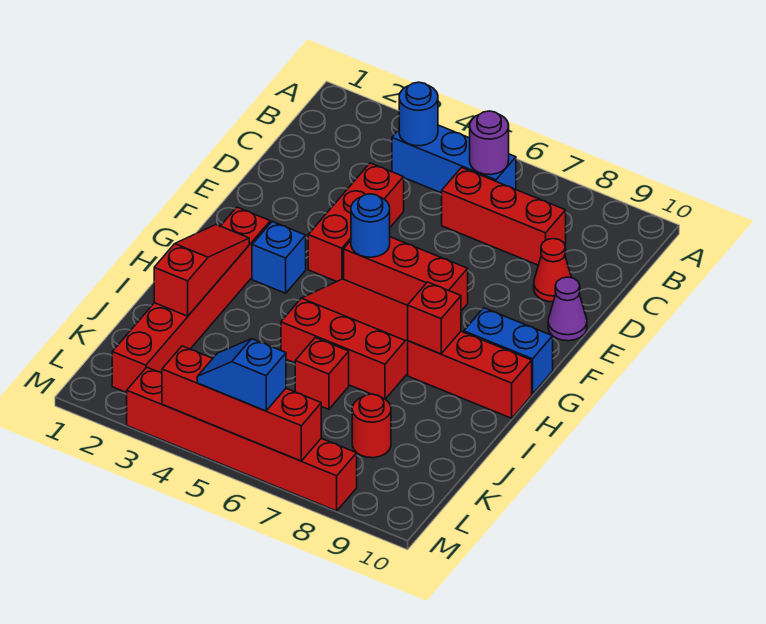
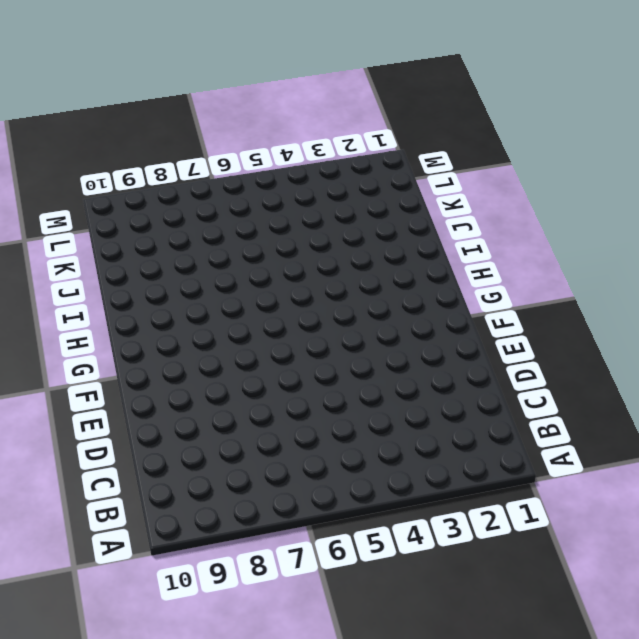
none -> blue brick B4:B6 level 1
none -> red brick C6:C8 level 1
none -> red brick D4:F4 level 1

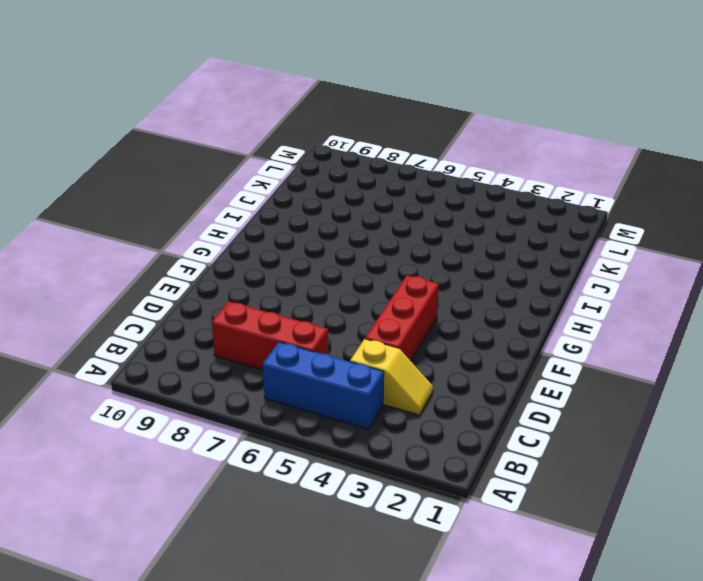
yellow slope C3:C4 level 1 top 4 -> none
none -> red cone D9 level 1
none -> purple cone E10 level 1
none -> red brick F5:F7 level 1

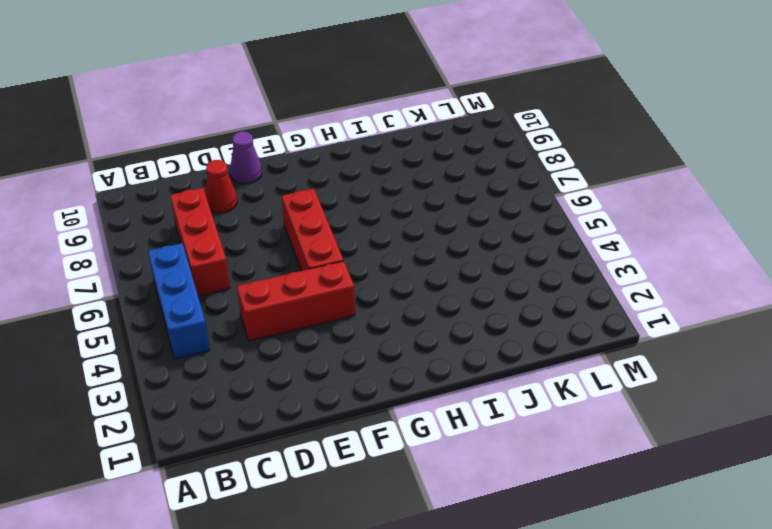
none -> red brick G2:L2 level 1
none -> blue brick G3 level 1
none -> red slope G5:I7 level 1 top I

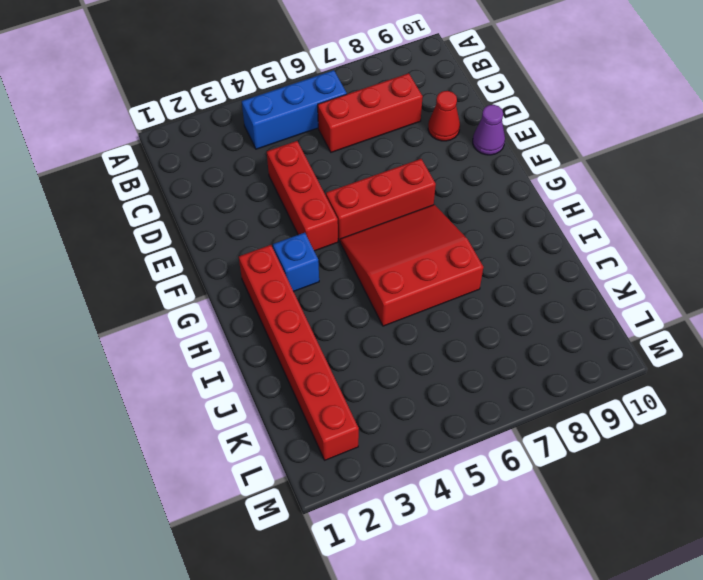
none -> blue brick G9:G10 level 1
none -> red brick H8:H10 level 1
none -> red brick J6 level 1

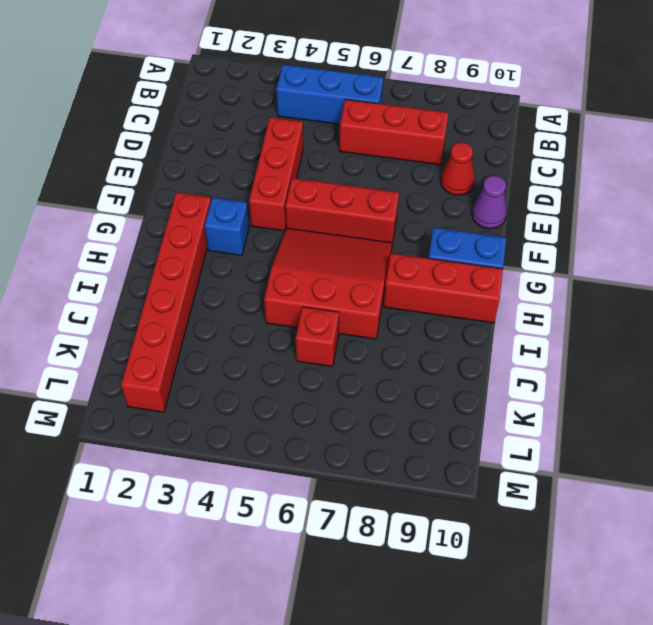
none -> red round brick K8 level 1
none -> red brick M3:M8 level 1
none -> blue round brick B4 level 2

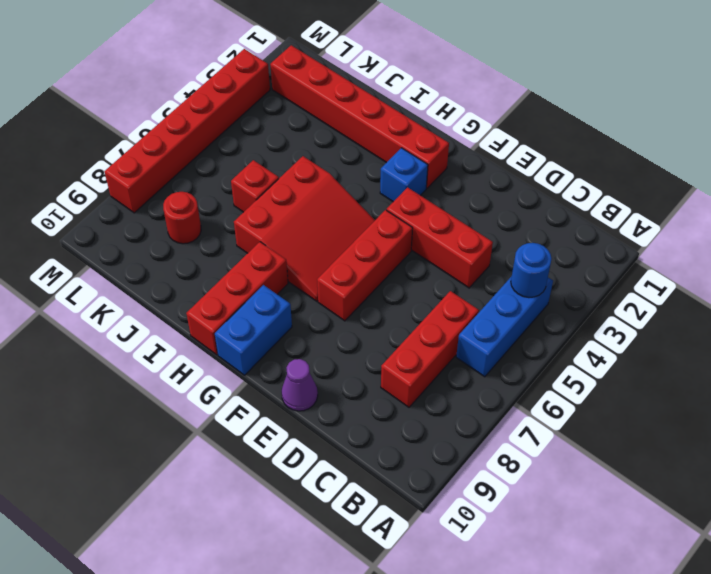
none -> red cone D9 level 1
none -> purple round brick B6 level 2
none -> blue round brick F5 level 2

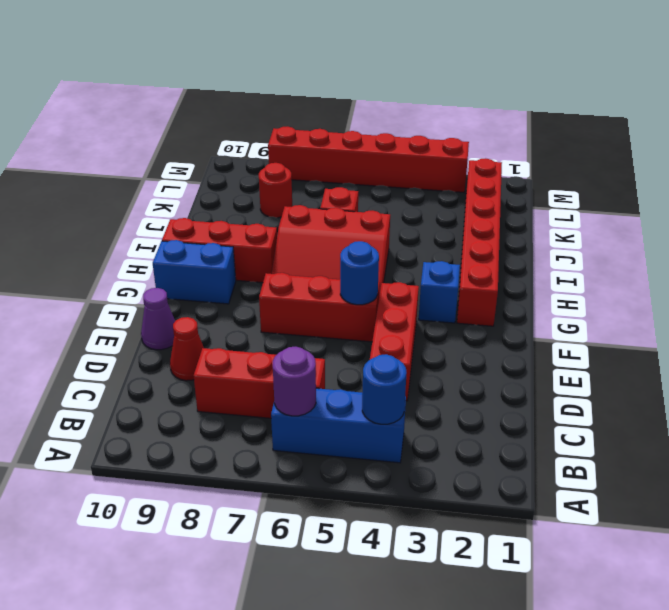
none -> red slope H2:J2 level 2 top J
none -> red brick H8 level 2
none -> red brick M4:M7 level 2

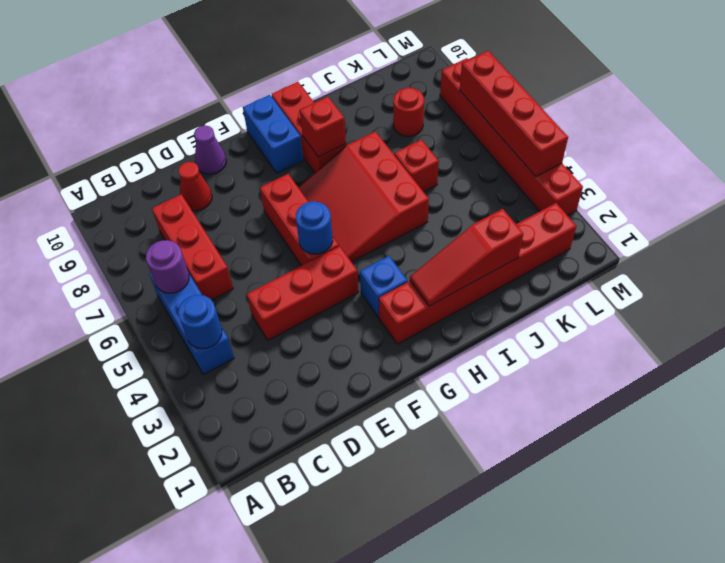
none -> blue slope M5:M6 level 3 top 6

